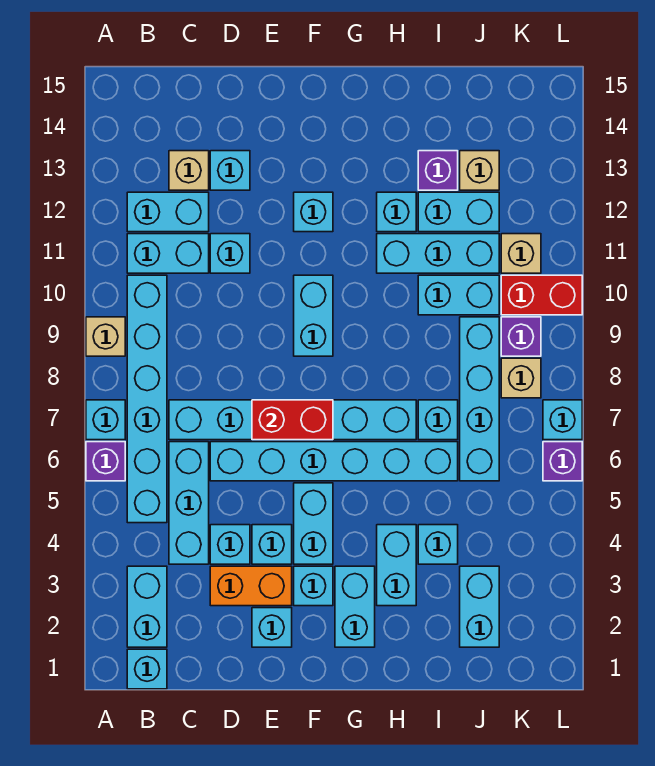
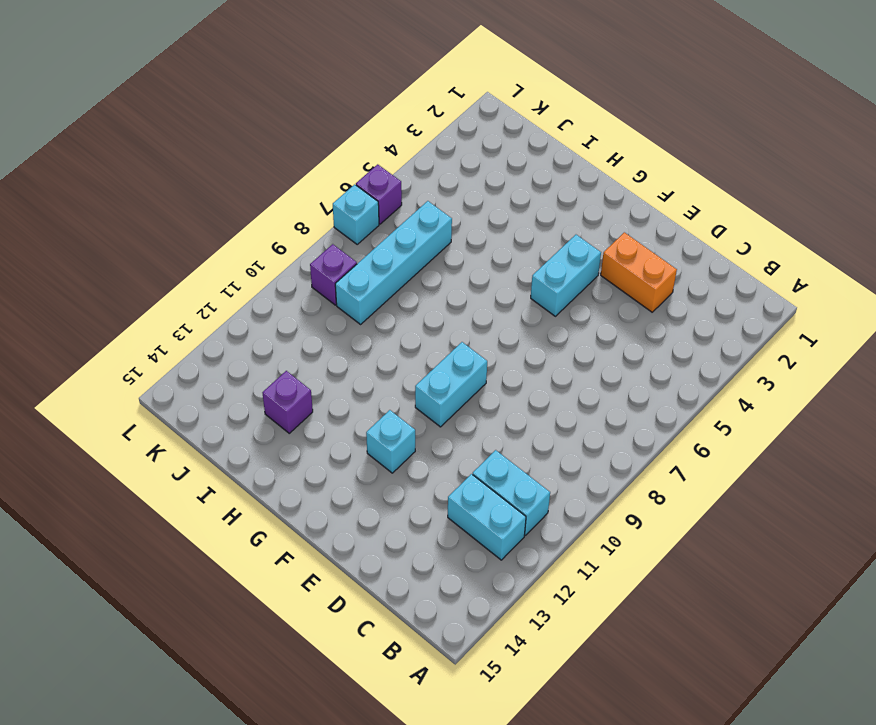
none -> purple brick A6 level 1
none -> cyan brick A7 level 1
none -> tan brick A9 level 1
none -> cyan brick B1 level 1

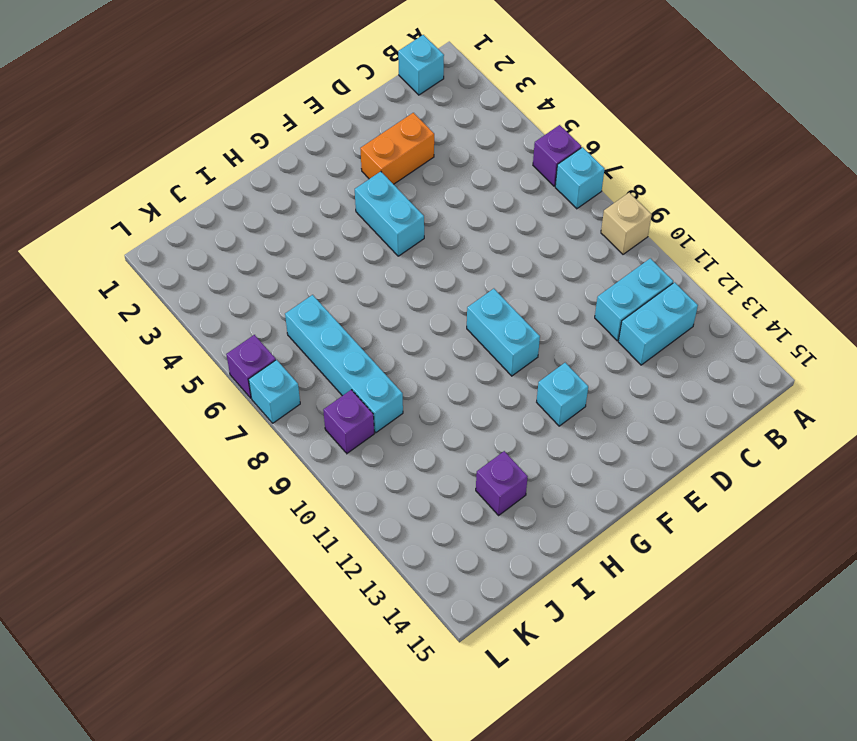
none -> cyan brick B2:B3 level 1
none -> cyan brick B5:B10 level 1
none -> cyan brick C4:C6 level 1
none -> cyan brick C7:H7 level 1

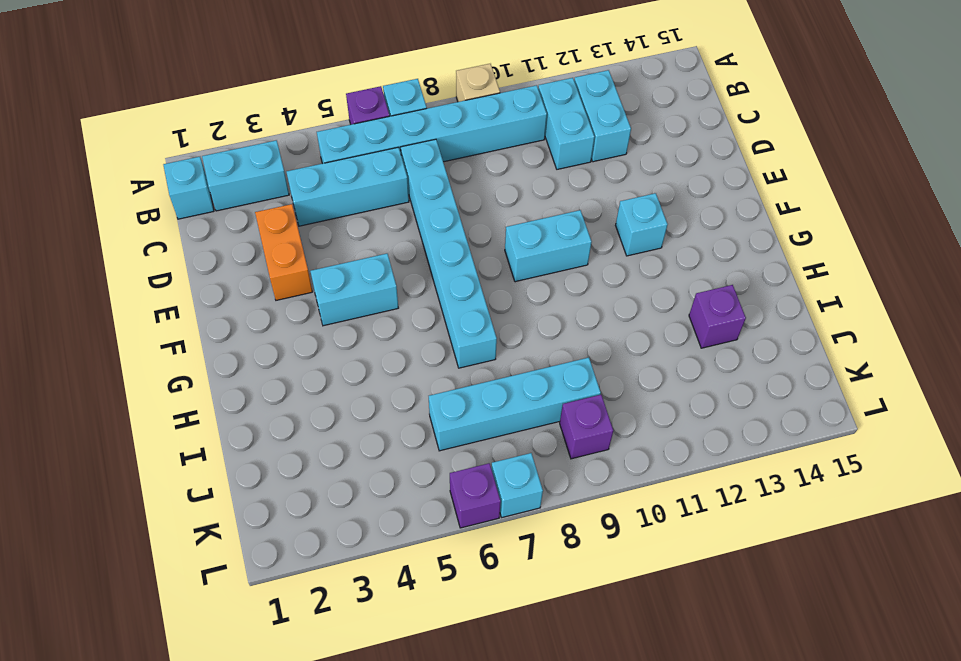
none -> tan brick C13 level 1
none -> cyan brick D4 level 1
none -> cyan brick D6:I6 level 1
none -> cyan brick D11 level 1

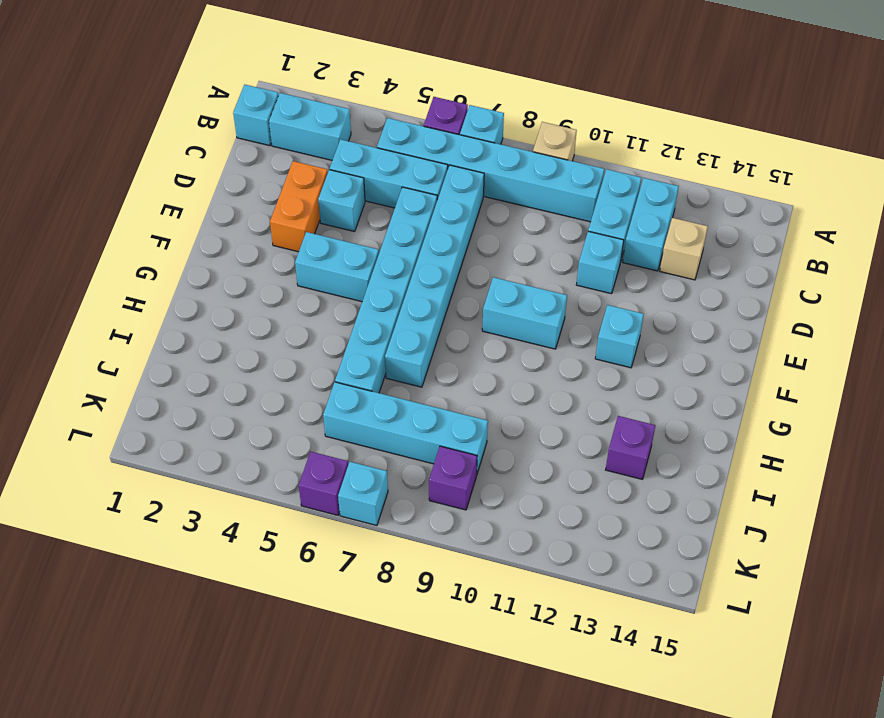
none -> cyan brick D13 level 1
none -> cyan brick E2 level 1
none -> cyan brick E4 level 1
none -> cyan brick F3 level 1

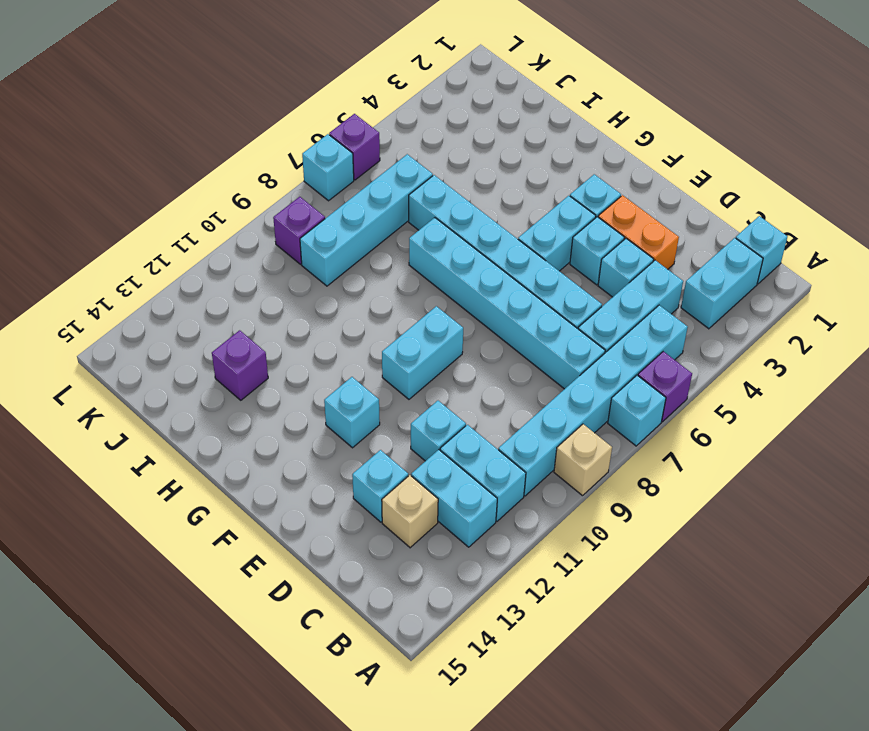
none -> cyan brick E2 level 1
none -> cyan brick G2:G3 level 1
none -> cyan brick H3:H4 level 1
none -> cyan brick H11:J11 level 1

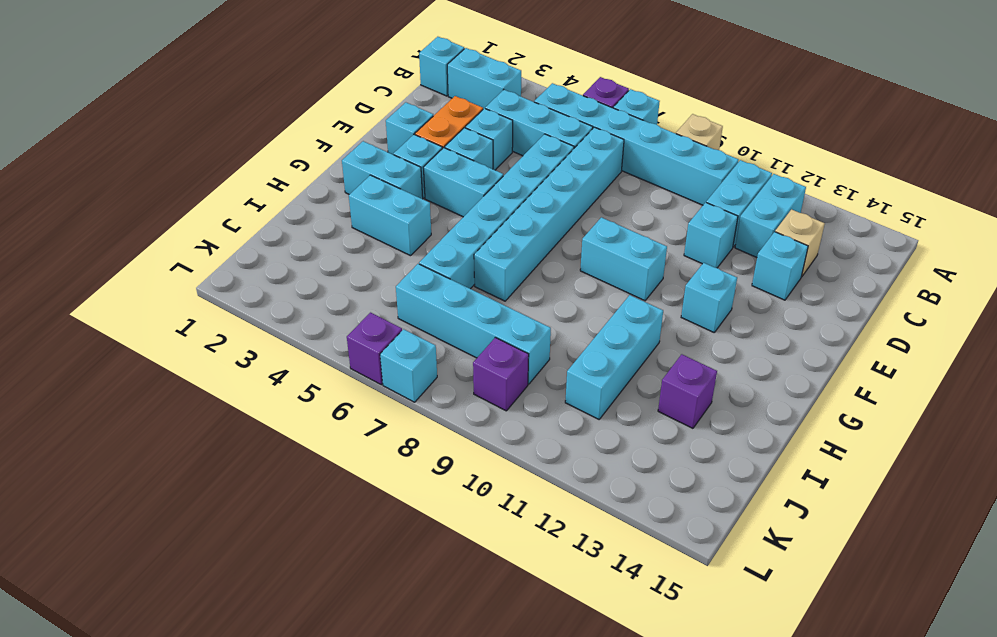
none -> cyan brick H12 level 1
none -> cyan brick I4 level 1
none -> cyan brick I7 level 1
none -> cyan brick I10:J10 level 1

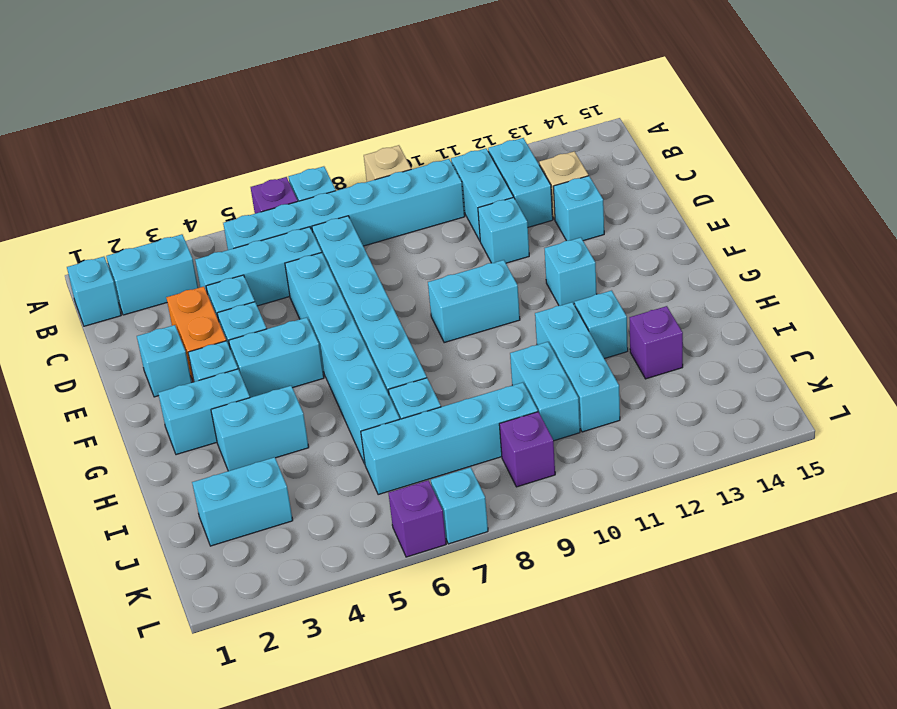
none -> cyan brick I4 level 1
none -> cyan brick I12:J12 level 1
none -> tan brick J13 level 1
none -> tan brick K8 level 1

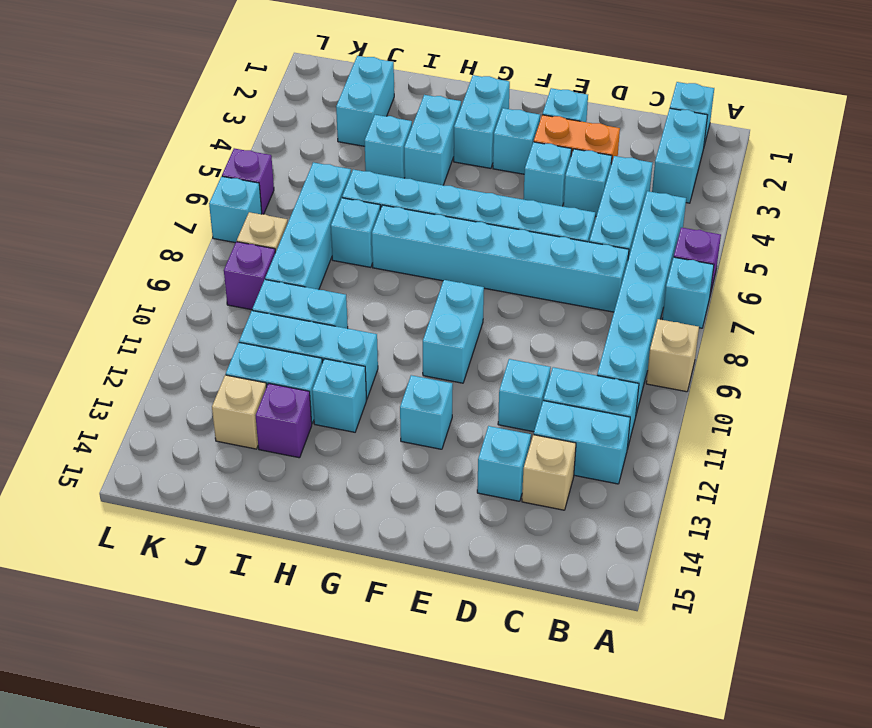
none -> cyan brick F4:F5 level 1
none -> red brick K10:L10 level 1
none -> tan brick K11 level 1
none -> red brick E7:F7 level 2

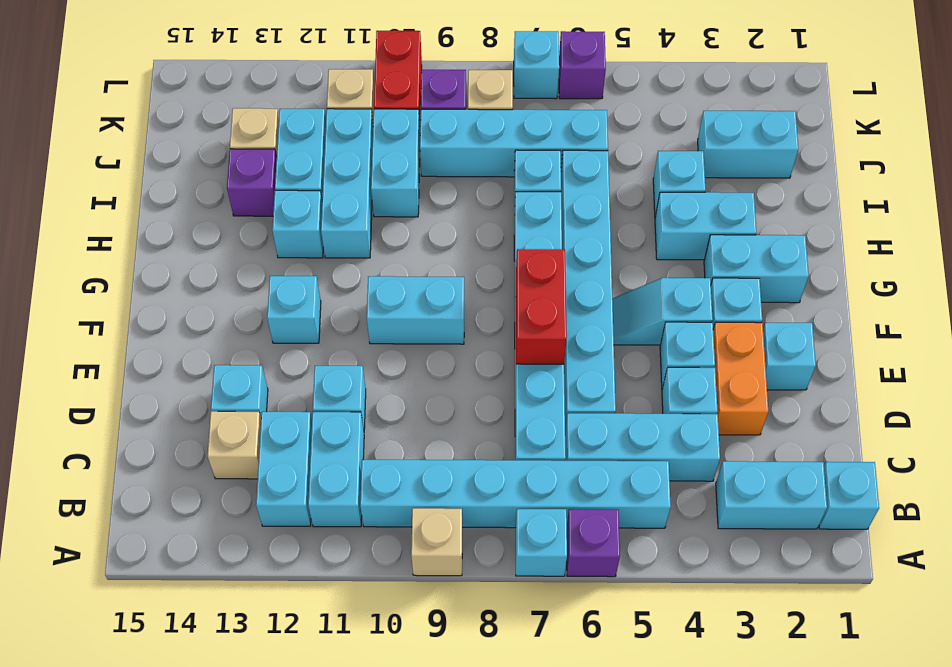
cyan slope F4:F5 level 1 top 4 -> cyan brick F4:F5 level 1

